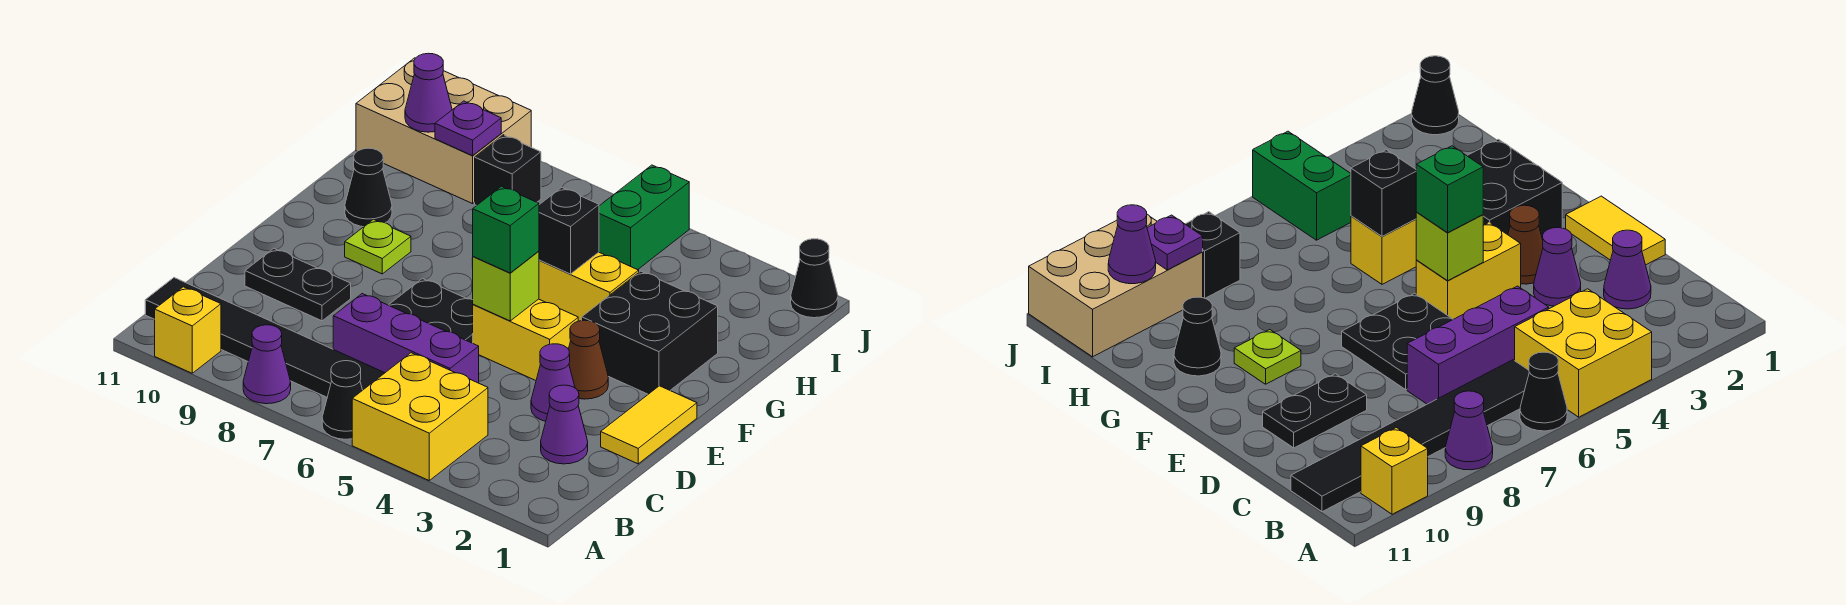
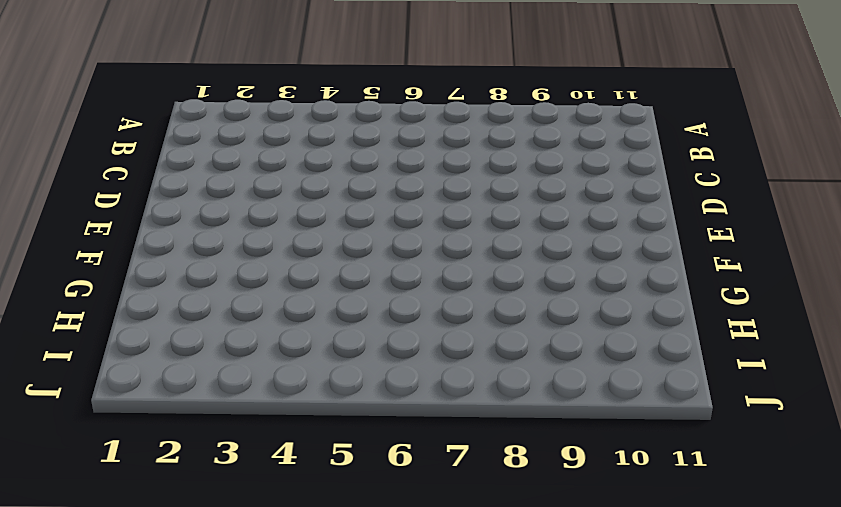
none -> yellow brick A4:B5 level 1
none -> black cone A6 level 1
none -> purple cone A8 level 1

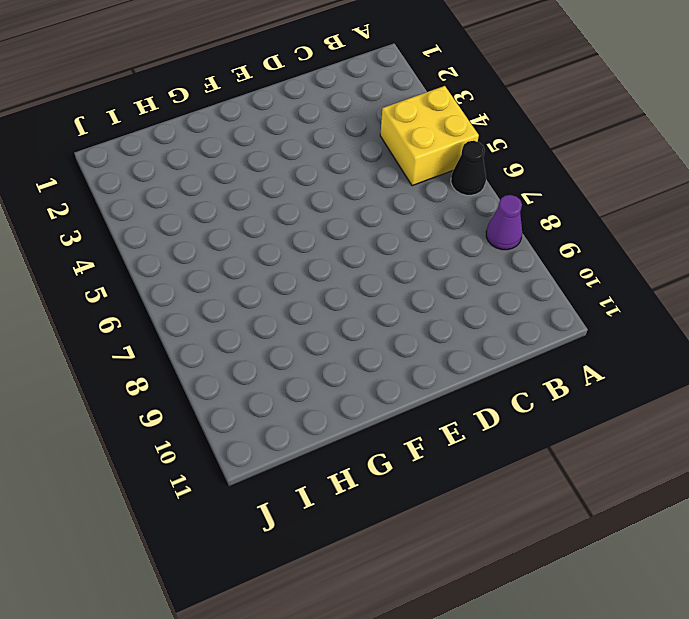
none -> yellow brick A10 level 1
none -> black tile B6:B11 level 1
none -> purple cone C2 level 1

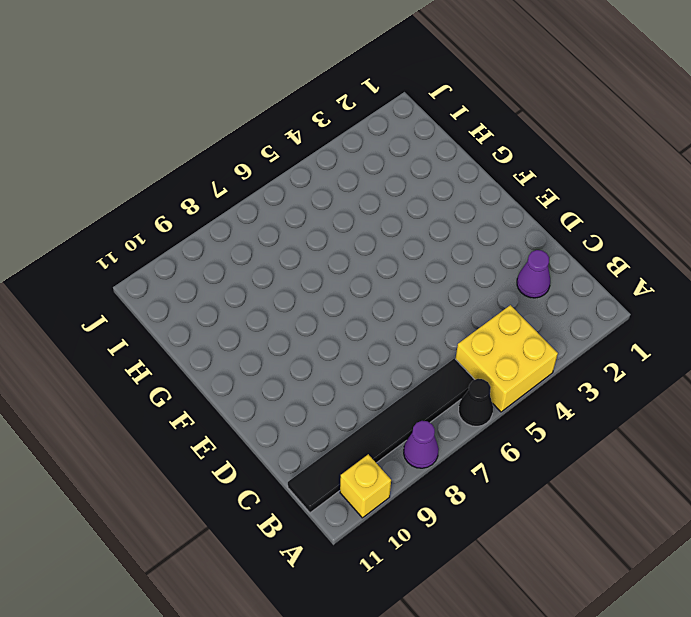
none -> purple brick C5:C7 level 1
none -> yellow tile D1:E1 level 1
none -> purple cone D3 level 1

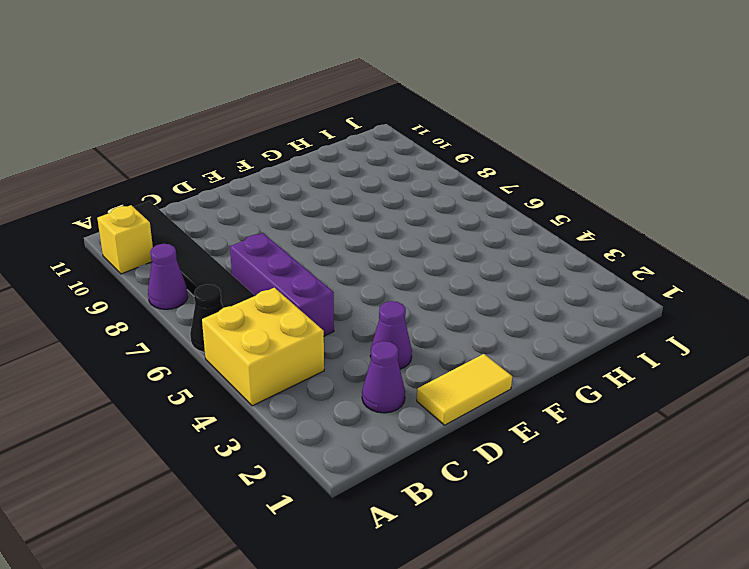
none -> black plate D6:E7 level 1
none -> black plate D9:D10 level 1
none -> brown cone E3 level 1

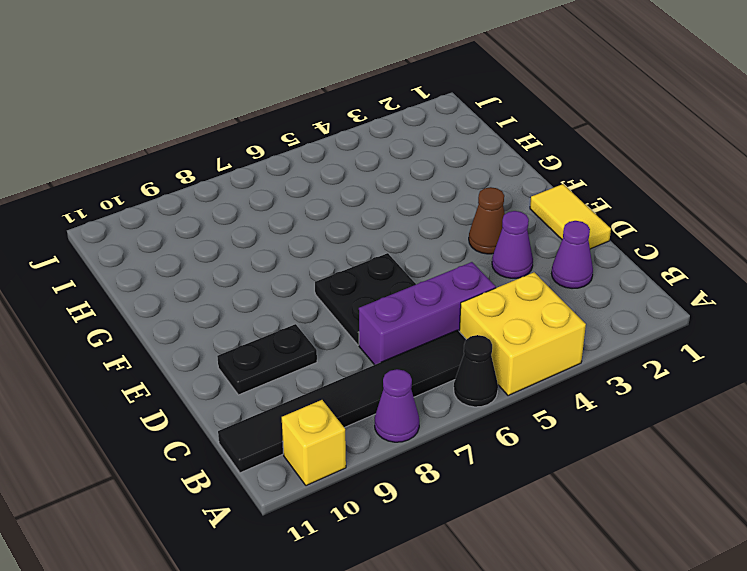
none -> yellow brick E4:E5 level 1
none -> black brick F2:G3 level 1
none -> lime plate F9 level 1

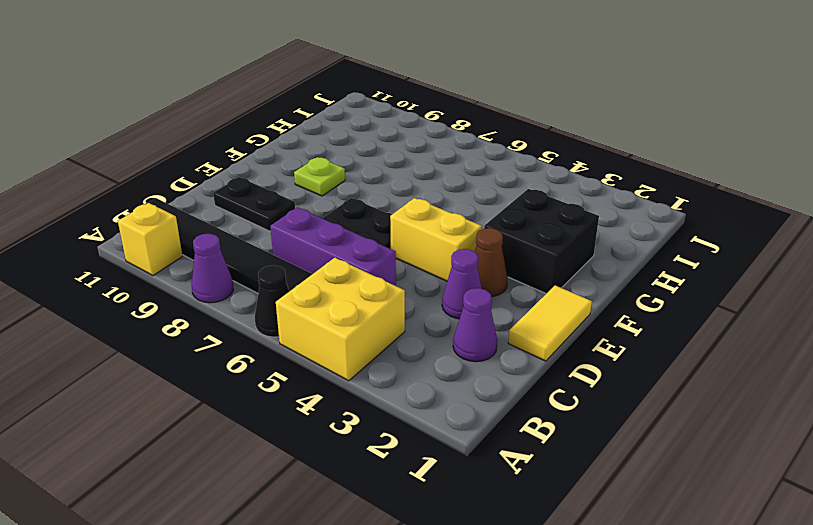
none -> yellow brick G4:G5 level 1
none -> black cone G10 level 1
none -> green brick I5:J5 level 1

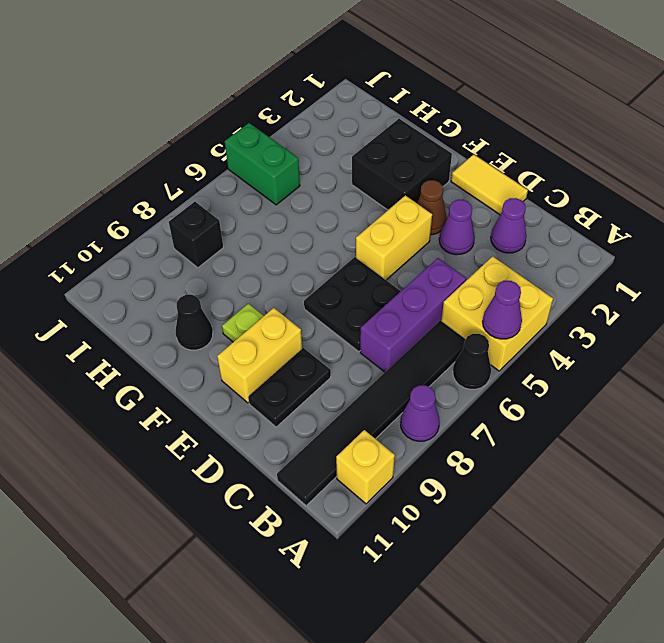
purple cone A5 level 2 -> purple cone I10 level 2
yellow brick E9:E10 level 1 -> yellow brick G4:G5 level 1
none -> tan brick I9:J11 level 1
none -> black cone J1 level 1
none -> lime brick E5 level 2

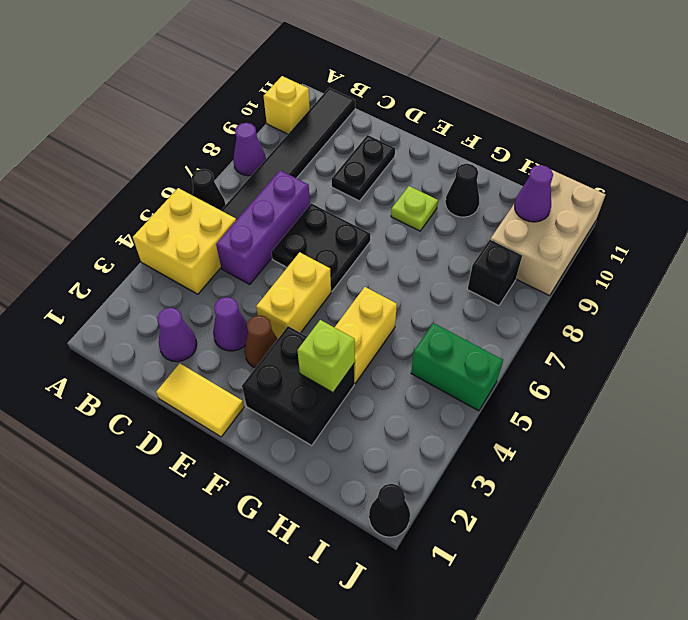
lime brick G3 level 2 -> lime brick E5 level 2
none -> black brick G5 level 2
none -> purple plate I9 level 2
none -> green brick E5 level 3

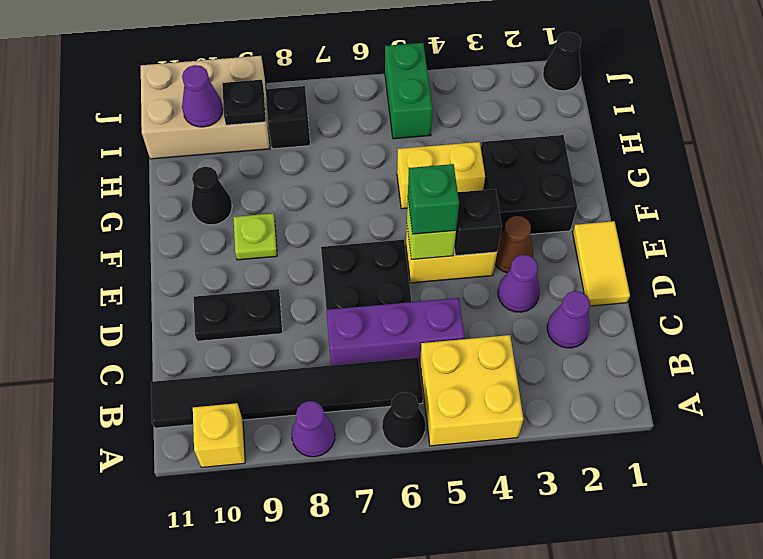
black brick E4 level 2 -> black brick G5 level 2
black plate I9 level 2 -> purple plate I9 level 2

